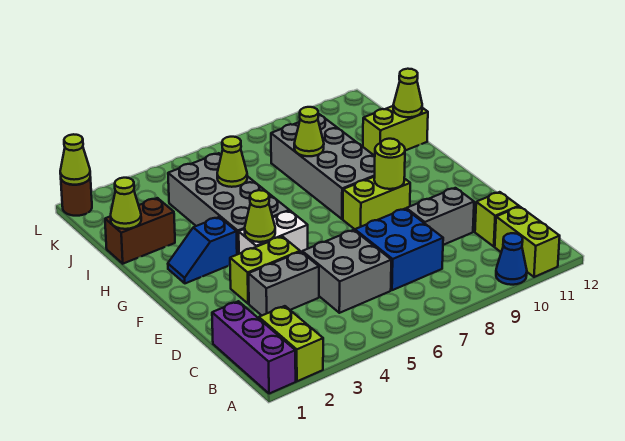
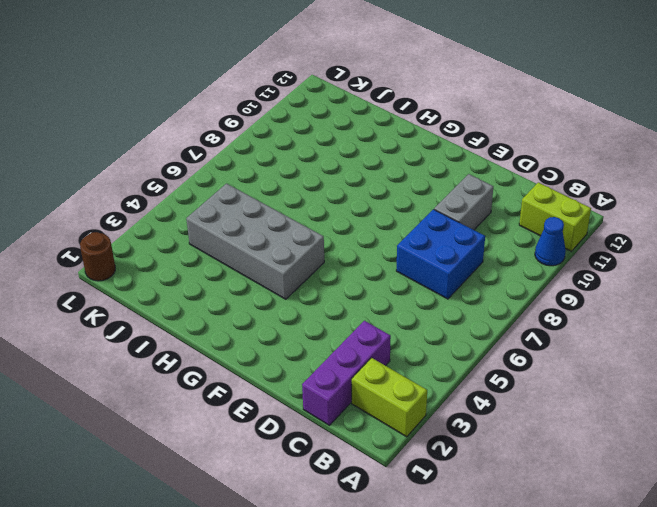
purple brick C1:C3 level 1 -> purple brick A1:C1 level 1
none -> grey brick C5:D6 level 1
none -> lime brick C11 level 1
none -> grey brick D3:D4 level 1

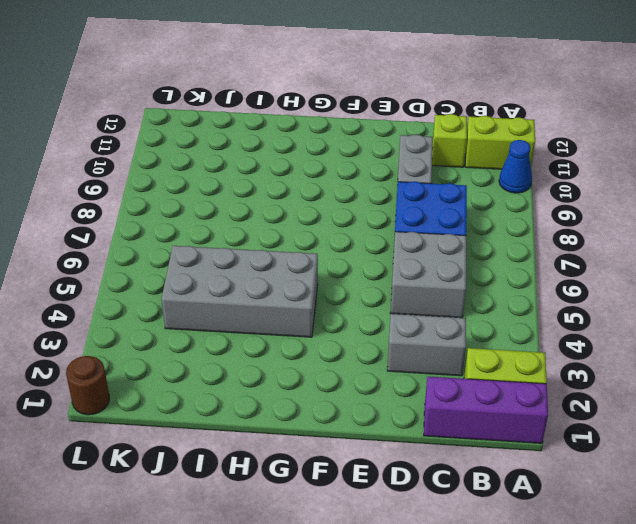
grey brick C3:D3 level 1 -> grey brick D3:D4 level 1
none -> lime brick E3:E4 level 1
none -> white brick F4:F5 level 1
none -> lime brick F8:F9 level 1

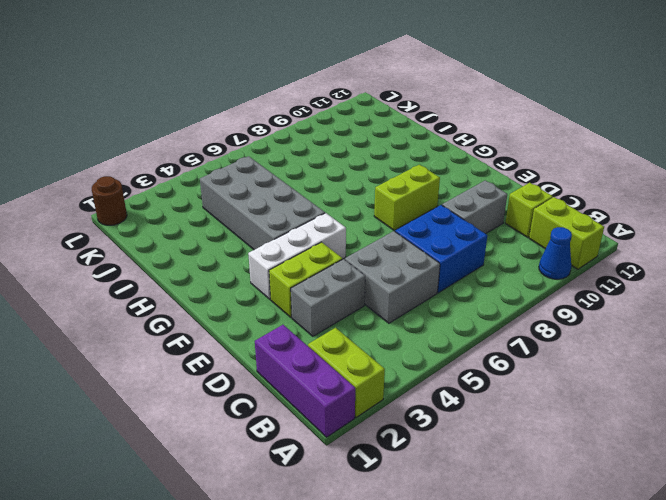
white brick F3:F5 level 1 -> white brick F4:F5 level 1
none -> blue slope G2:G3 level 1 top 3
none -> grey brick G8:J9 level 1
none -> brown brick I1:I2 level 1

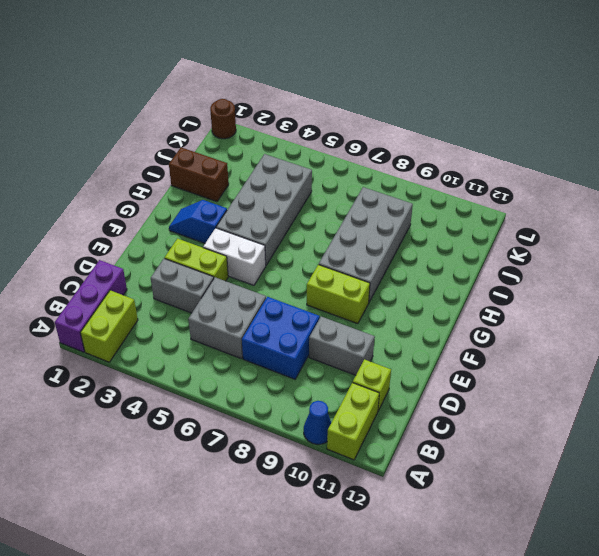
none -> lime brick I11:I12 level 1
none -> lime cone F4 level 2
none -> lime round brick F9 level 2

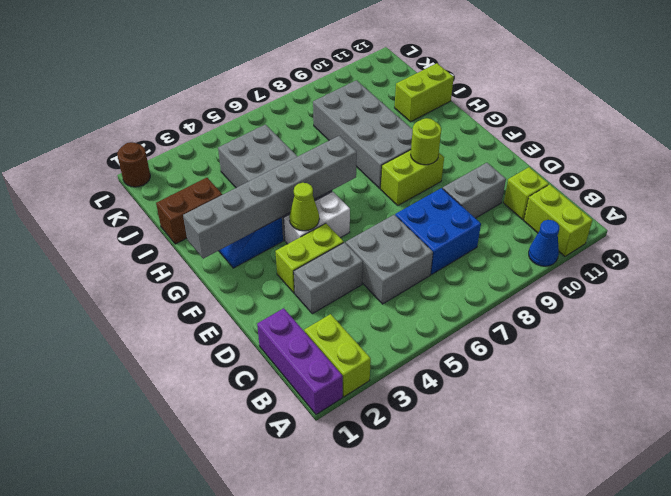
grey brick G1:G6 level 2 -> none
none -> lime cone I1 level 2
none -> lime cone I5 level 2
none -> lime cone I8 level 2

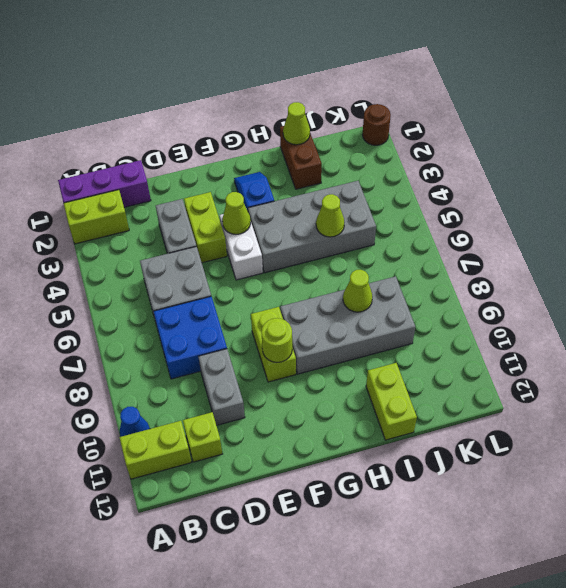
none -> lime cone I12 level 2
none -> lime cone L1 level 2

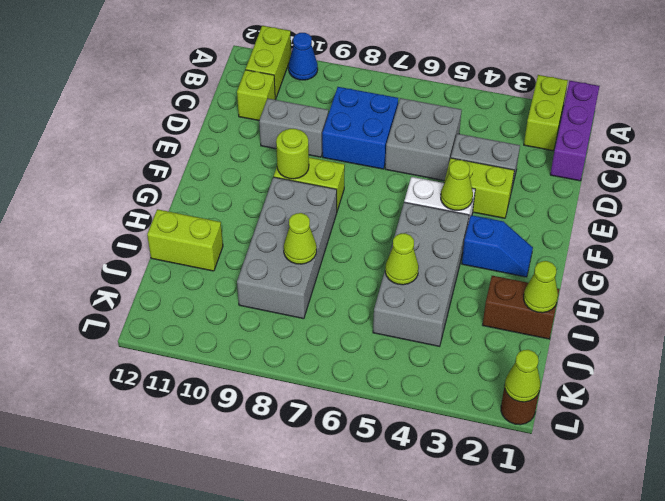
none -> lime cone I12 level 2

